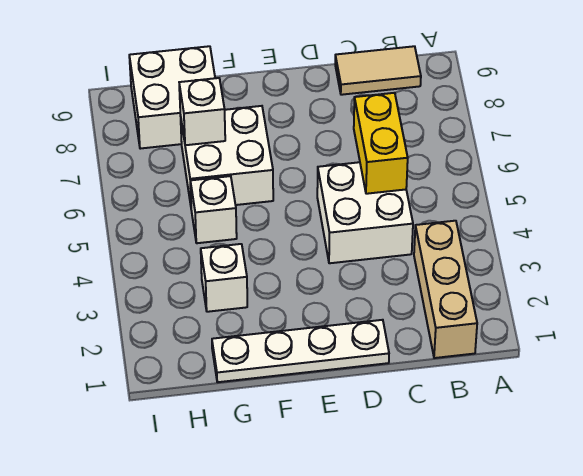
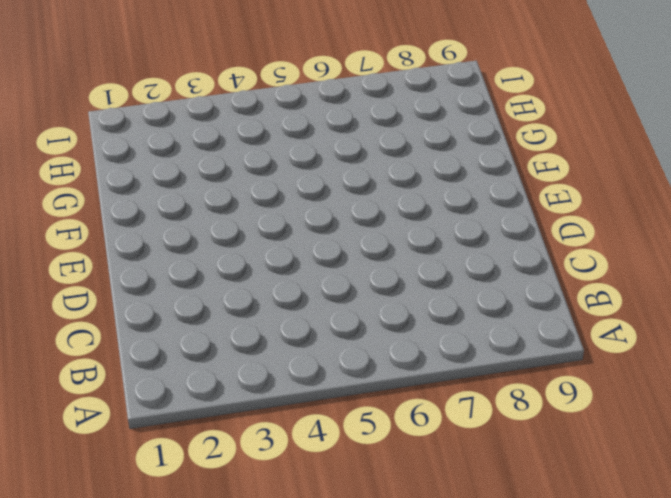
none -> tan brick B1:B3 level 1
none -> tan tile B9:C9 level 1

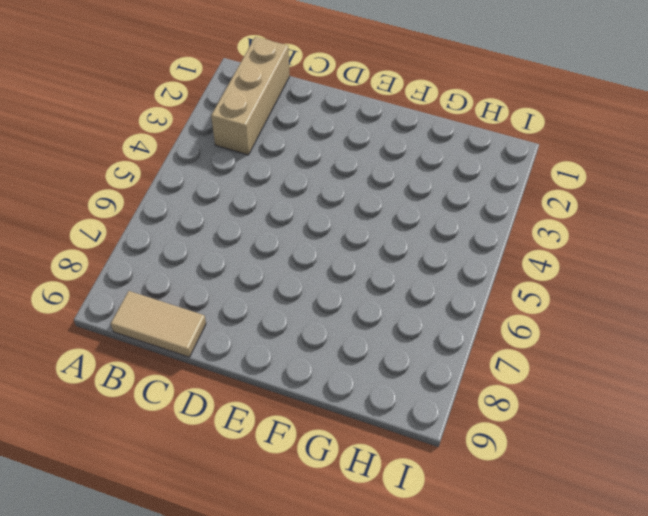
none -> white brick C4:D5 level 1
none -> white plate D1:G1 level 1

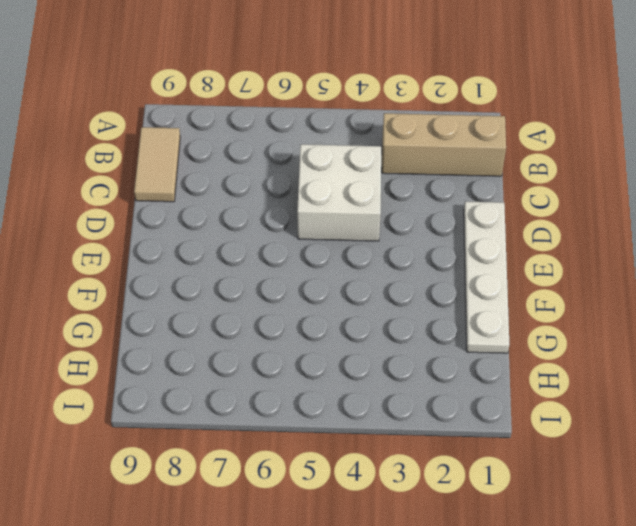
none -> white brick F6:G7 level 1
none -> white brick G3 level 1

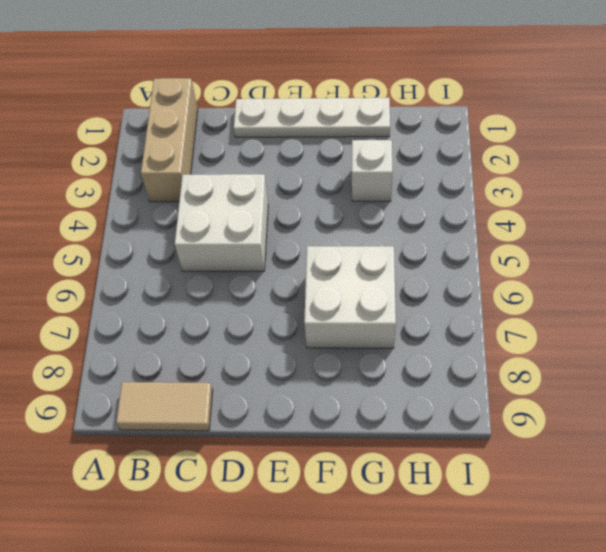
none -> white brick G5 level 1
none -> white brick G8:H9 level 1

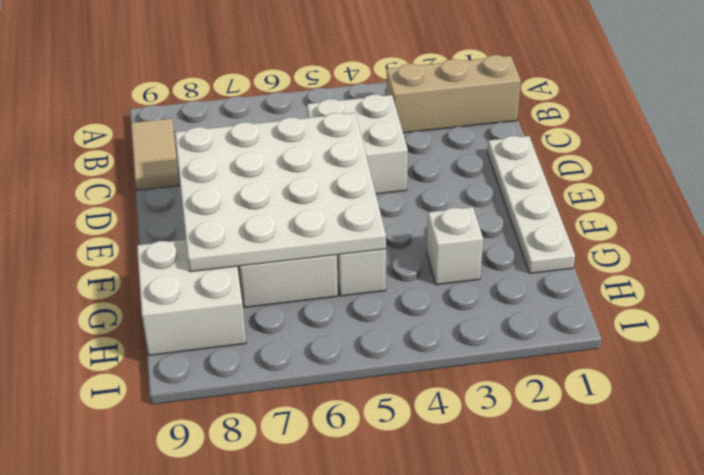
white plate D5:G8 level 2 -> white brick G7 level 2
none -> yellow brick C5:C6 level 2

